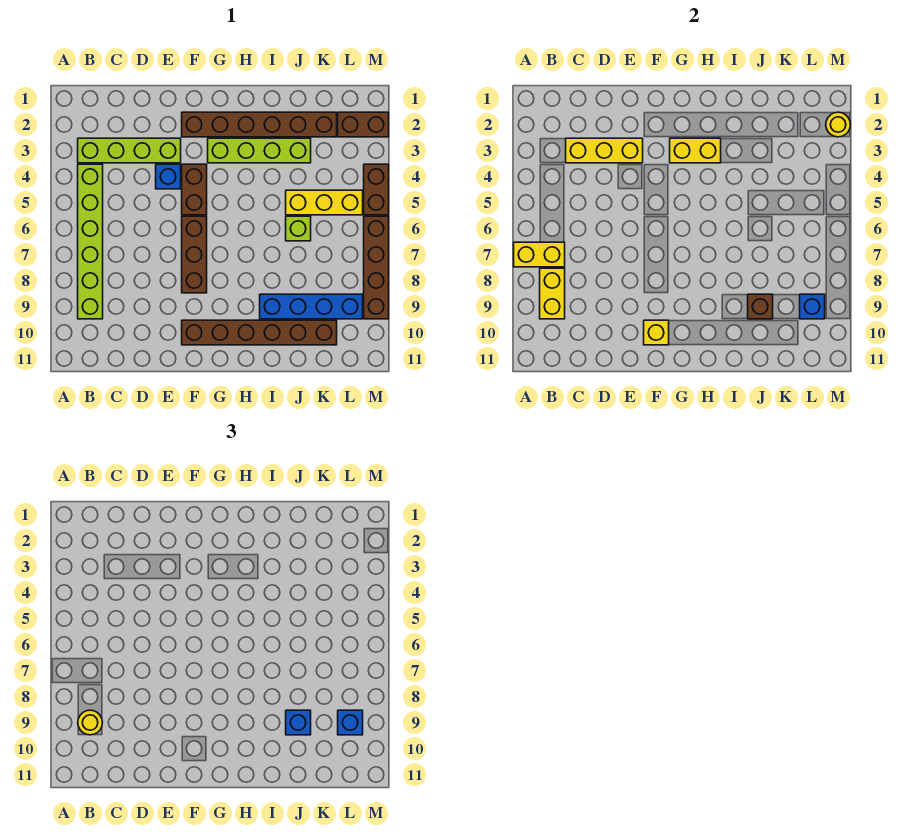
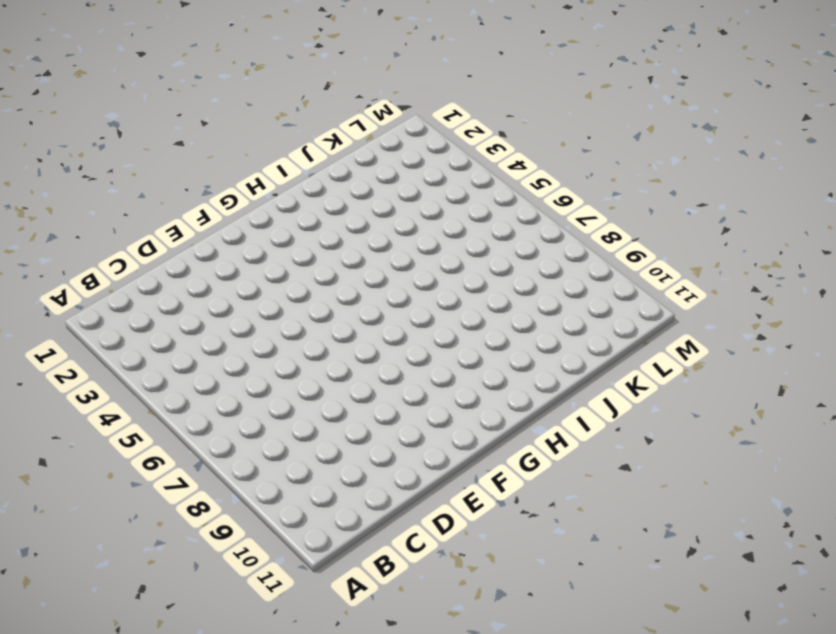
none -> lime brick B3:E3 level 1
none -> lime brick B4:B9 level 1
none -> blue brick E4 level 1

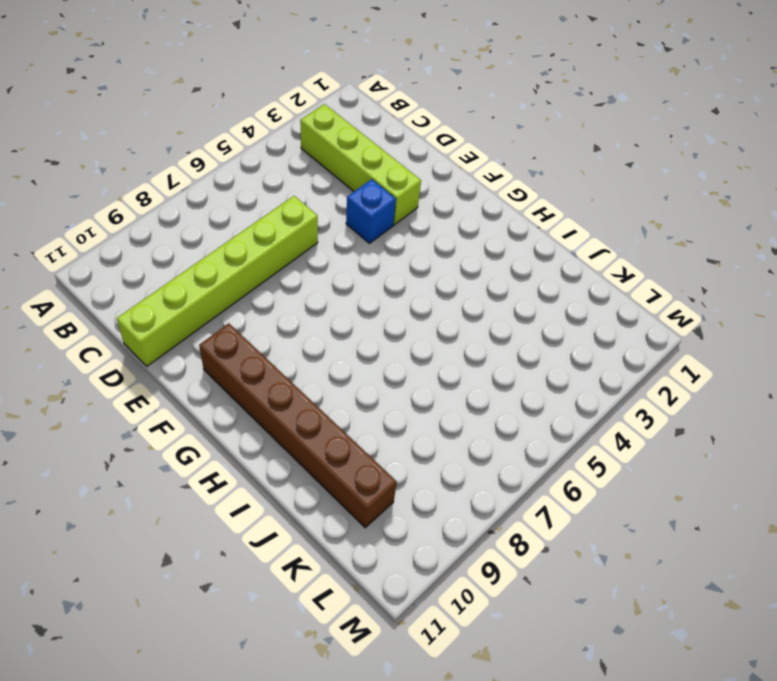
lime brick D6:D11 level 1 -> lime brick B4:B9 level 1
none -> brown brick F2:K2 level 1
none -> brown brick F4:F5 level 1
none -> brown brick F6:F8 level 1

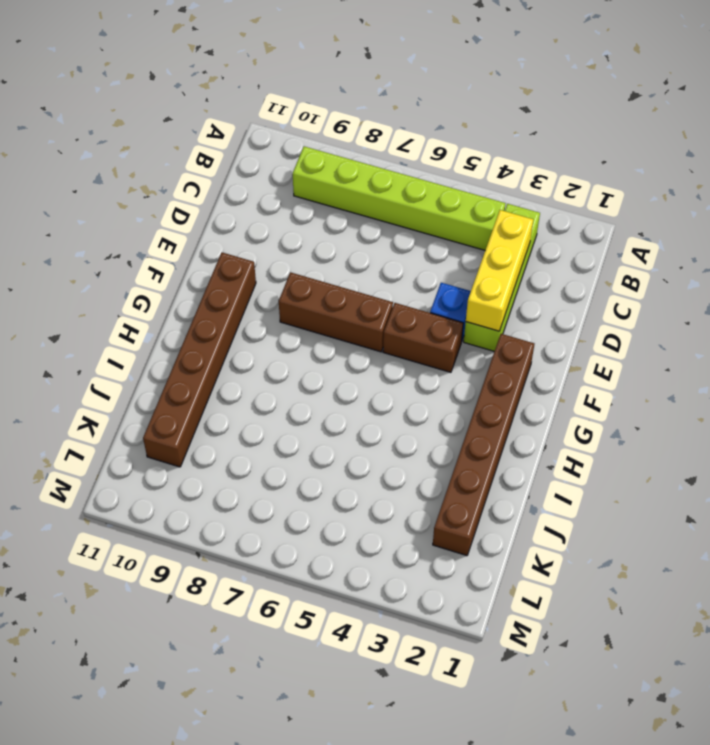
none -> lime brick G3:J3 level 1
none -> blue brick I9:L9 level 1
none -> yellow brick J5:L5 level 1

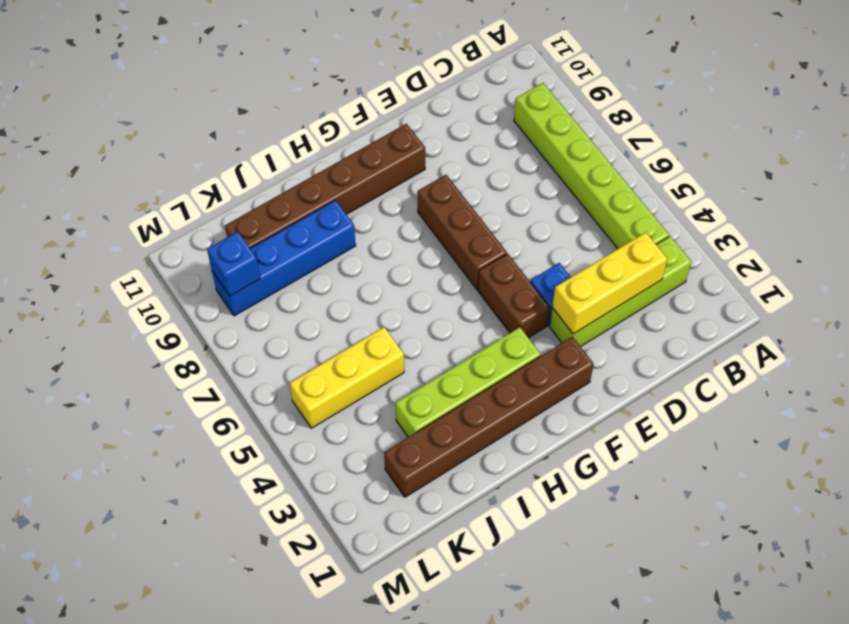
none -> lime brick J6 level 1
none -> brown brick L2:M2 level 1
none -> brown brick M4:M5 level 1

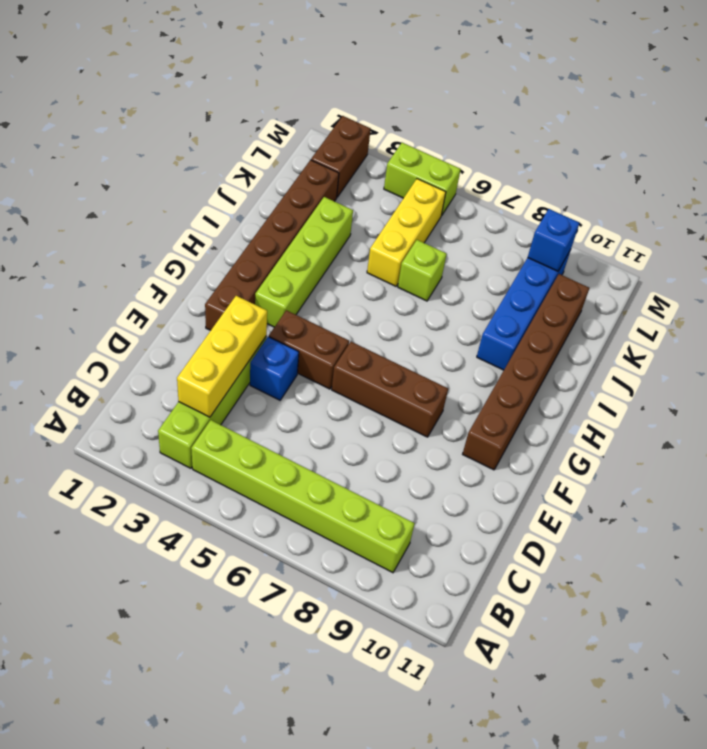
lime brick M4:M5 level 1 -> brown brick M4:M5 level 1
none -> brown brick M6:M9 level 1
none -> yellow brick A7:B7 level 2
none -> yellow brick B8:B9 level 2

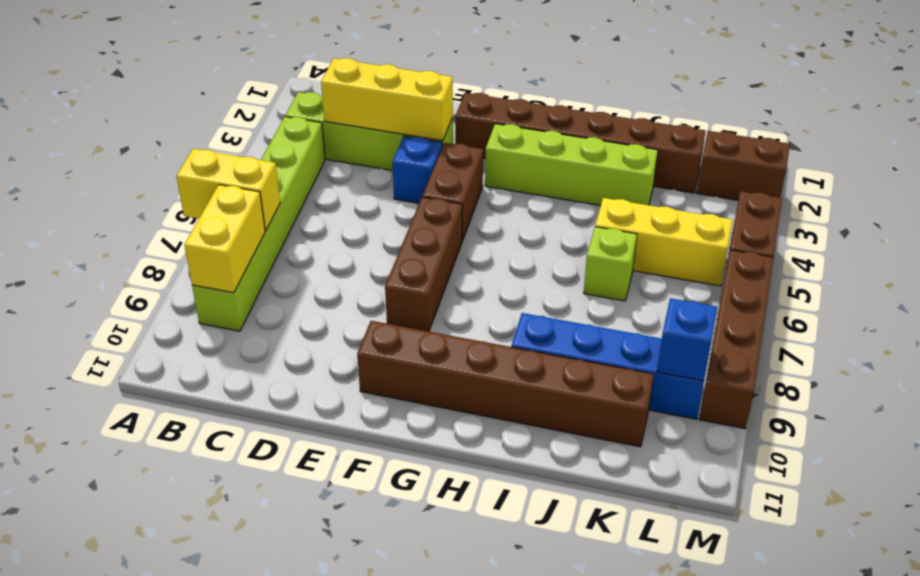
none -> yellow brick F10 level 2
none -> yellow brick G3:H3 level 2
none -> brown brick J9 level 2

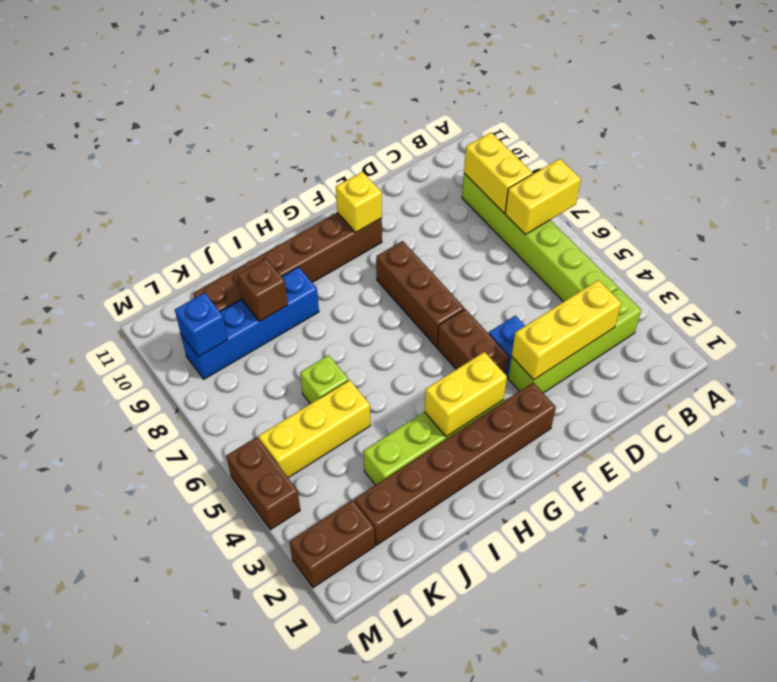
none -> brown brick M6:M9 level 1
none -> yellow round brick M2 level 2
none -> yellow round brick B9 level 3

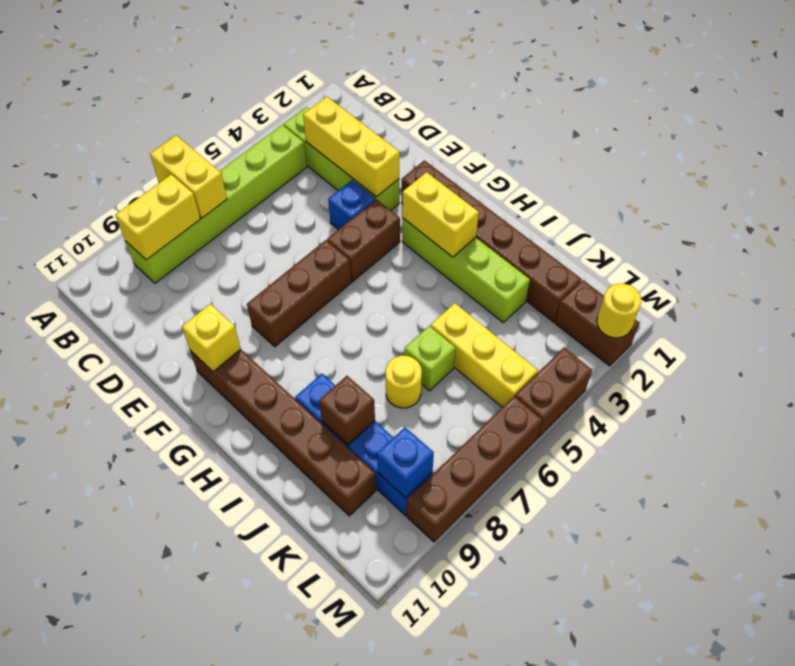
yellow round brick J7 level 1 -> yellow round brick B9 level 3
none -> blue brick J9 level 3
none -> blue brick L9 level 3

